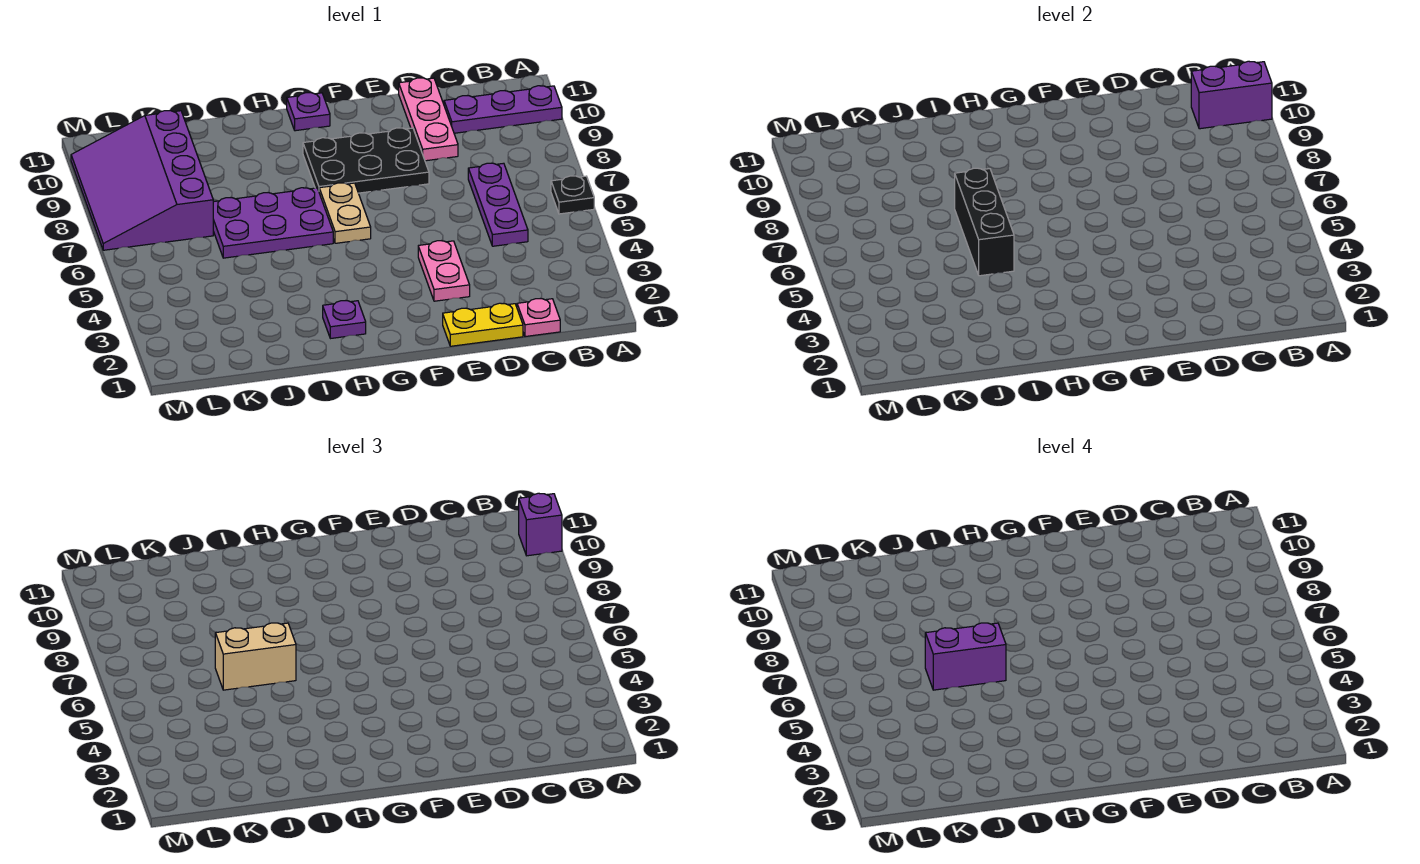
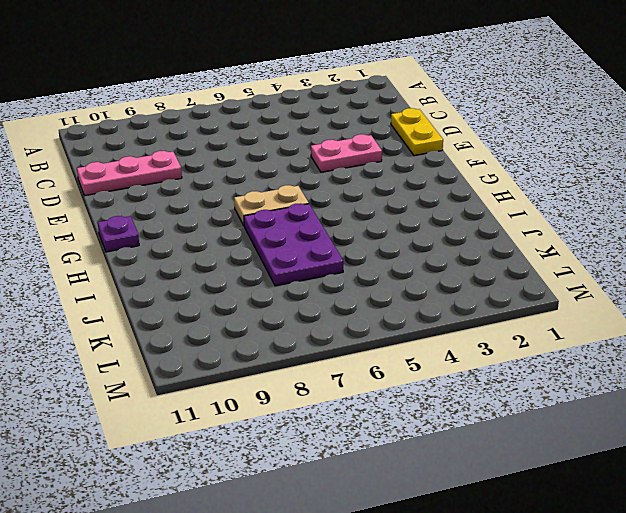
none -> black plate A6 level 1
none -> purple plate A10:C10 level 1
none -> pink plate C1 level 1

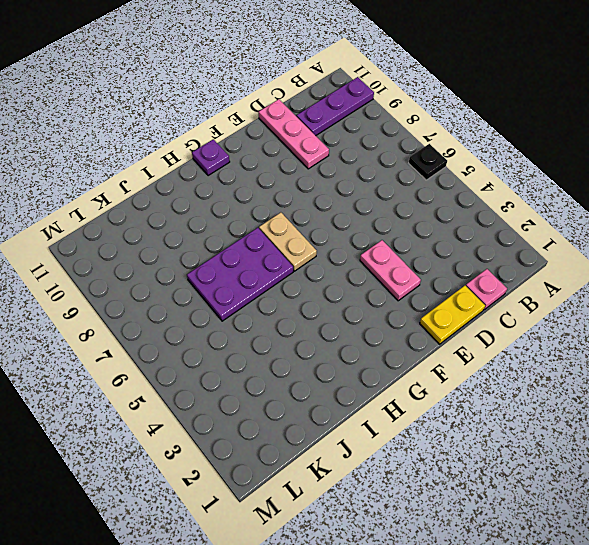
none -> purple plate C5:C7 level 1
none -> black plate E8:G9 level 1
none -> purple plate H2 level 1

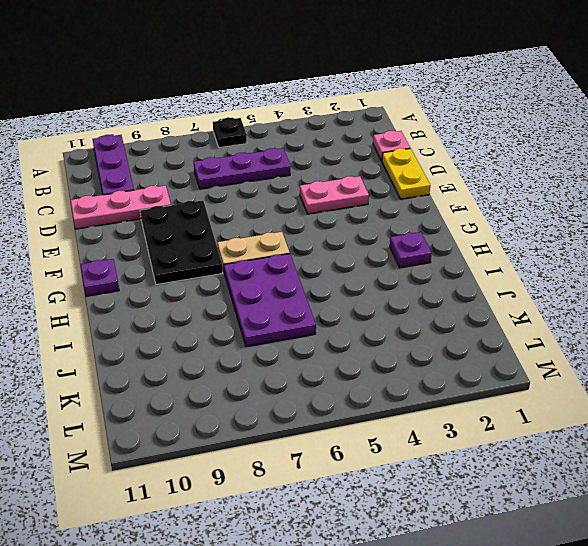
none -> purple slope K7:M10 level 1 top K
none -> purple brick A10:B10 level 2
none -> black brick I5:I7 level 2

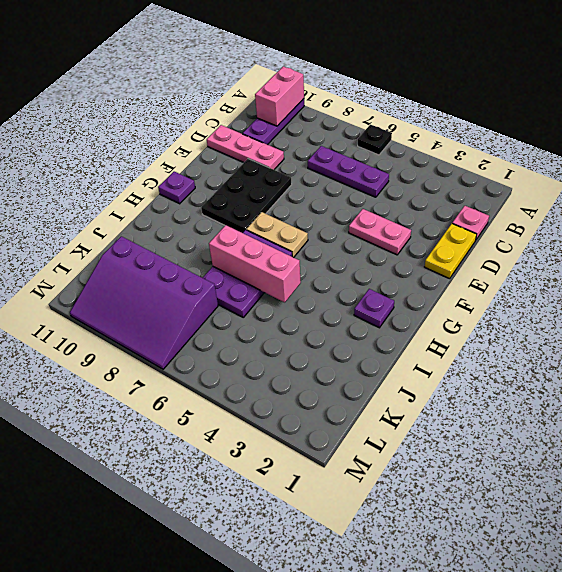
pink brick A10:B10 level 2 -> purple brick A10:B10 level 2
pink brick I5:I7 level 2 -> black brick I5:I7 level 2
none -> purple brick A10 level 3
none -> tan brick I6:J6 level 3
none -> purple brick I6:J6 level 4

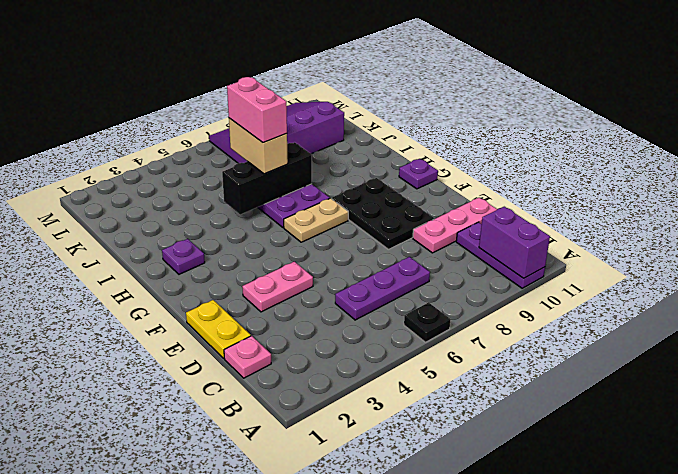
pink brick I6:J6 level 4 -> purple brick I6:J6 level 4
none -> purple brick A10 level 3

